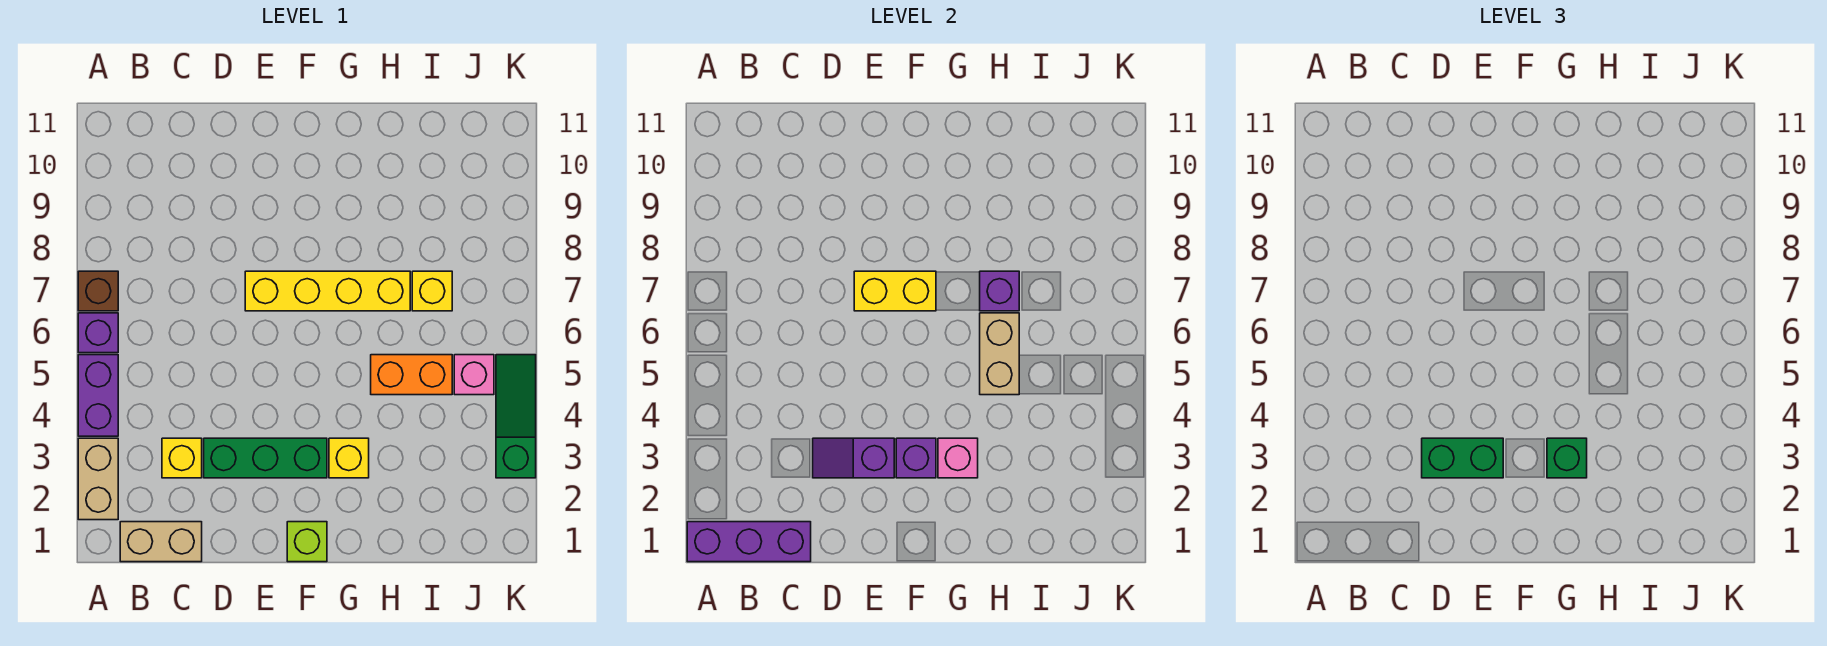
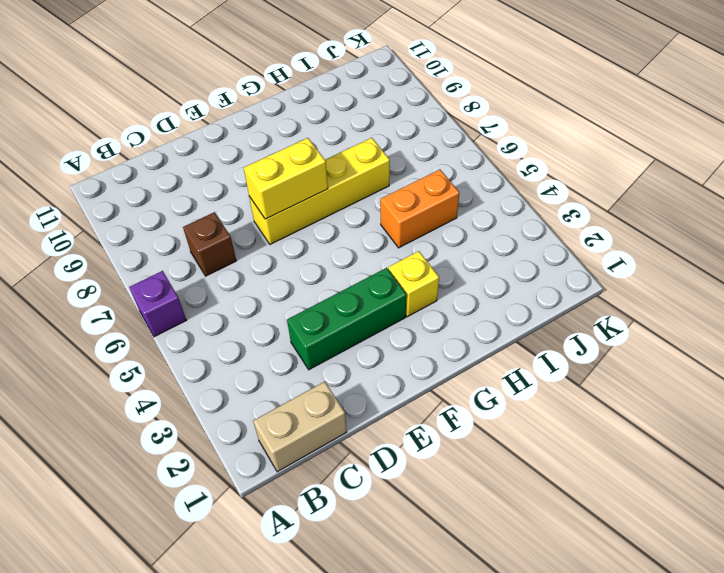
brown brick C7 level 1 -> brown brick A7 level 1
none -> tan brick A2:A3 level 1
none -> purple brick A4:A5 level 1
none -> yellow brick C3 level 1

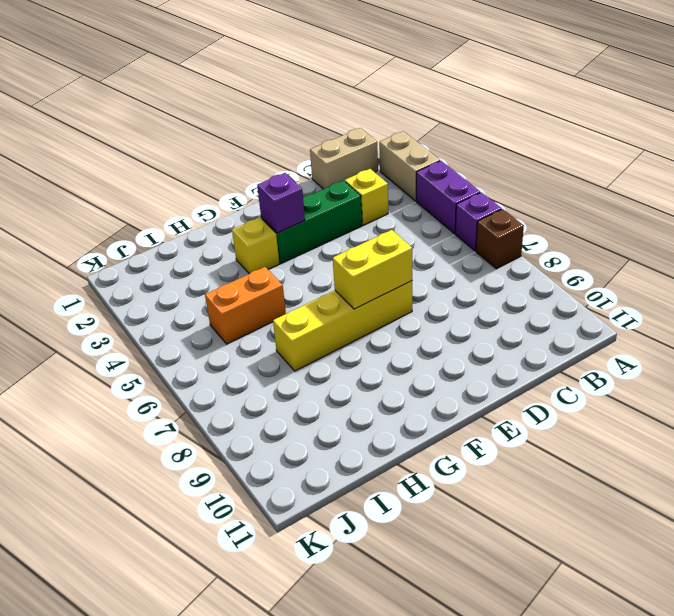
none -> lime brick F1 level 1
none -> yellow brick I7 level 1
none -> pink brick J5 level 1

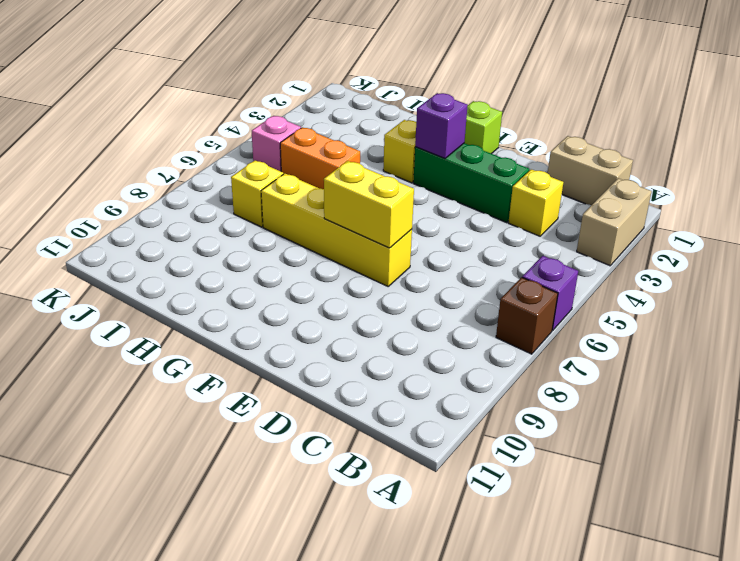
none -> purple brick A4:A5 level 1
none -> green slope K3:K5 level 1 top 3
none -> purple brick A1:C1 level 2

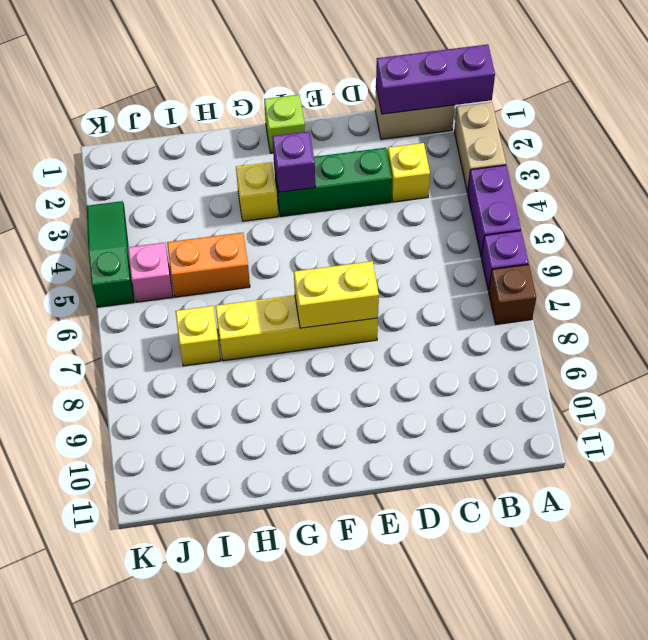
green slope K3:K5 level 1 top 5 -> green slope K3:K5 level 1 top 3
none -> purple slope D3:E3 level 2 top E
none -> pink brick G3 level 2
none -> tan brick H5:H6 level 2

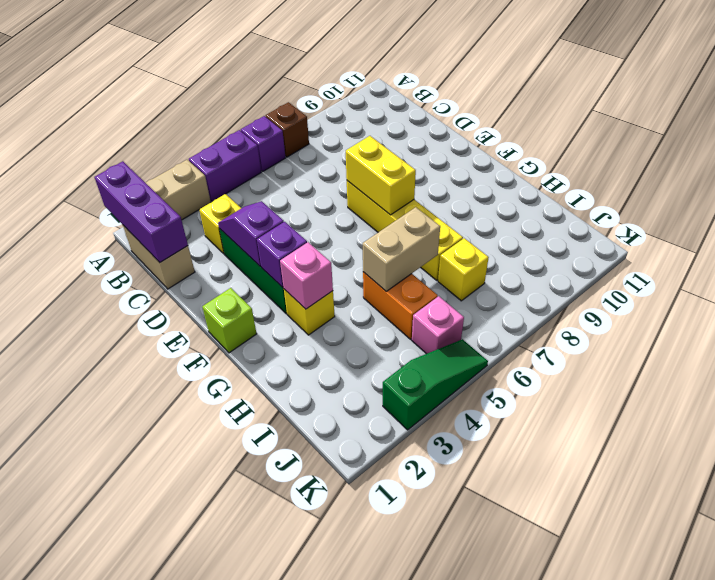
none -> purple brick H7 level 2
none -> green brick D3:E3 level 3
none -> green brick G3 level 3

